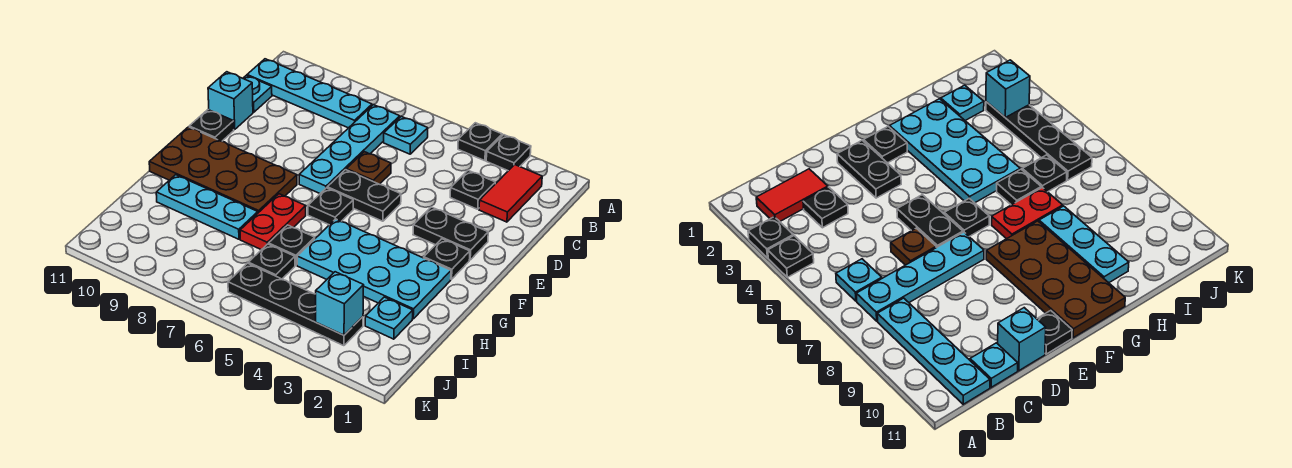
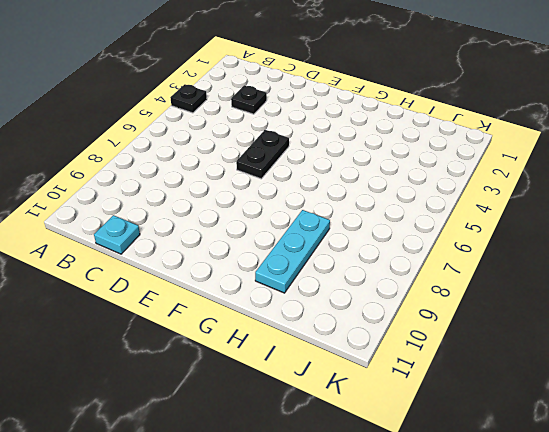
none -> black plate A3 level 1
none -> red tile B2:C2 level 1
none -> cyan plate B6 level 1

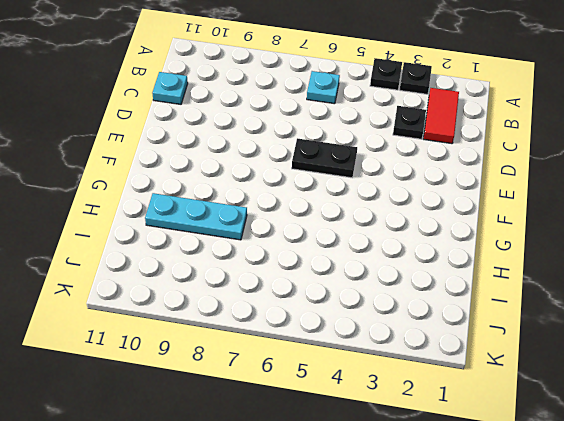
none -> cyan plate B7:E7 level 1
none -> cyan plate B8:B11 level 1
none -> brown plate D6 level 1

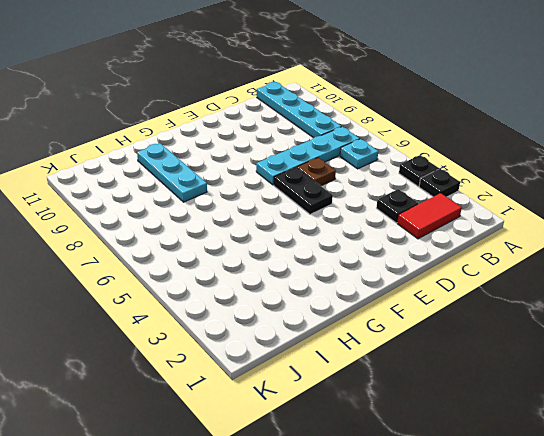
none -> cyan plate C11 level 1
none -> cyan brick D11 level 1
none -> black plate E2:E3 level 1

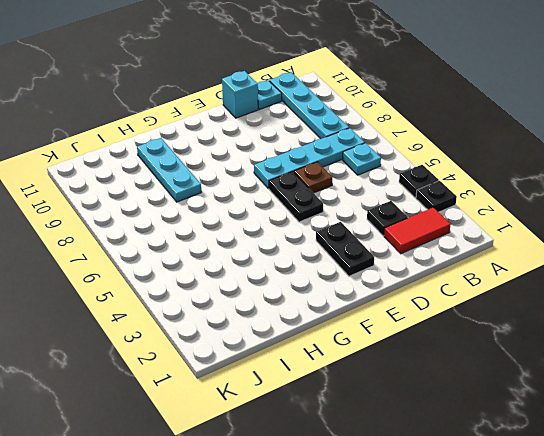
none -> black plate E11 level 1
none -> black plate F2 level 1
none -> black plate F6 level 1

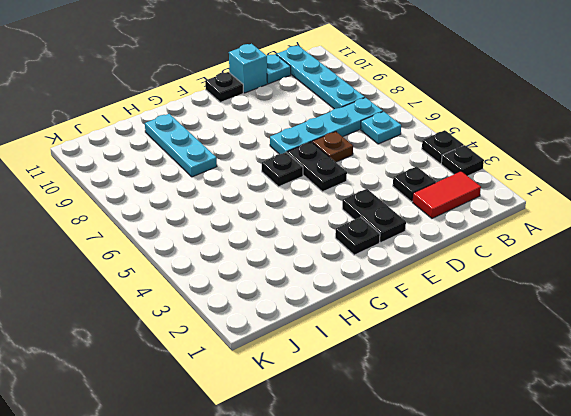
none -> brown plate F8:G11 level 1
none -> cyan plate G2:H5 level 1
none -> red plate G7:H7 level 1

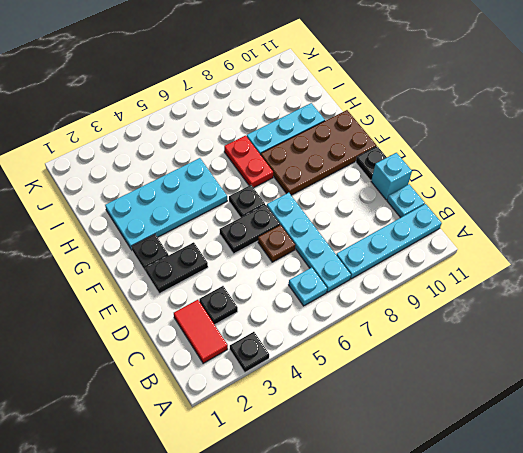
none -> black plate A4 level 1
none -> black plate H6 level 1
none -> cyan plate I2 level 1

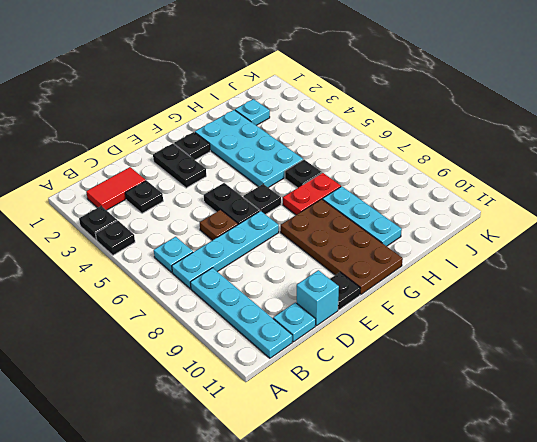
none -> black plate I6 level 1
none -> black plate J3:J6 level 1
none -> cyan brick J3 level 2

